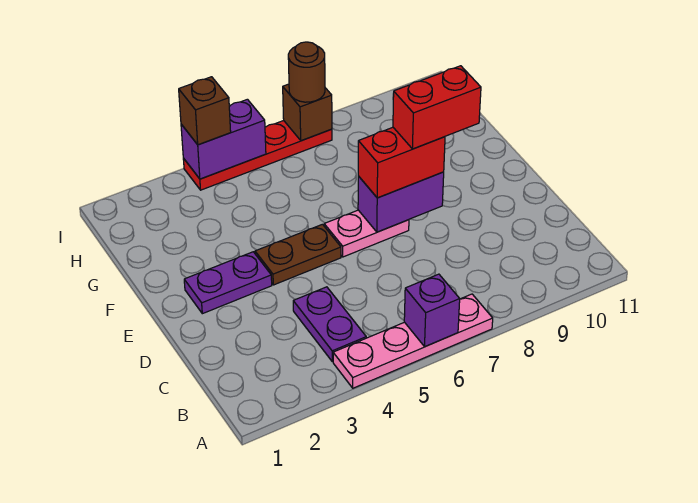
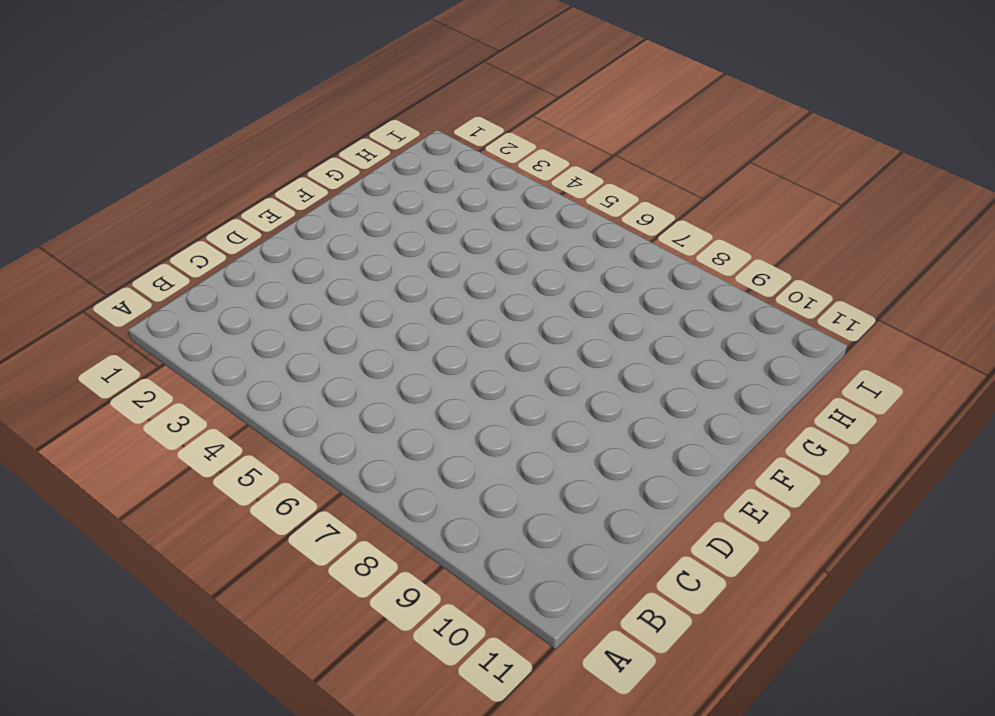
none -> pink plate A4:A7 level 1
none -> purple plate B4:C4 level 1
none -> purple plate E2:E3 level 1

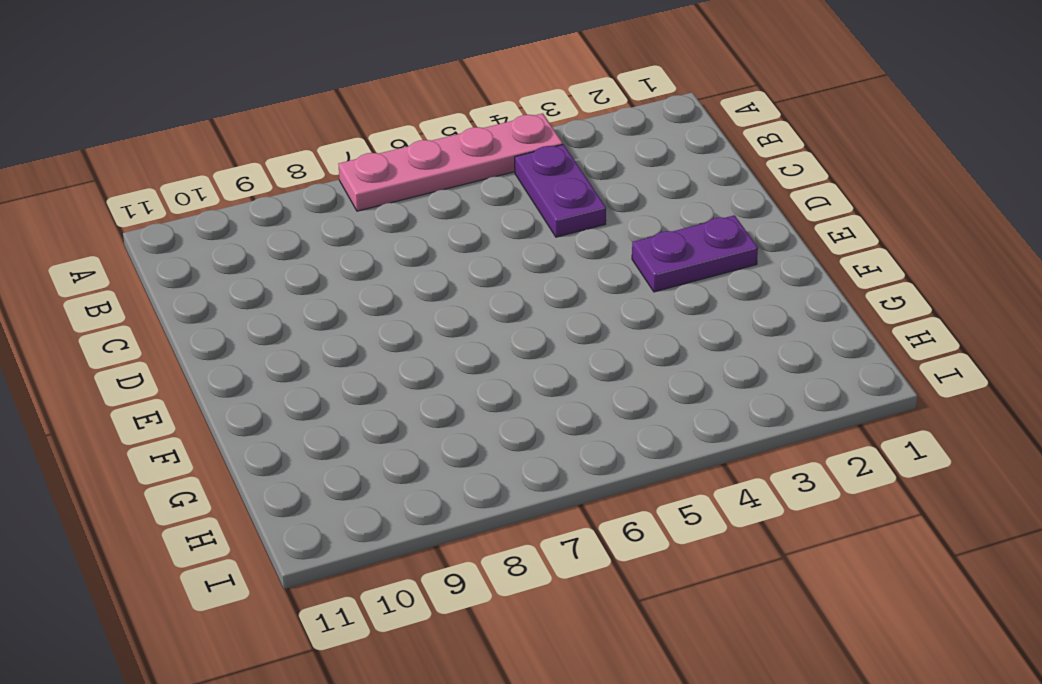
none -> brown plate E4:E5 level 1
none -> pink plate E6:E7 level 1
none -> red plate I4:I7 level 1

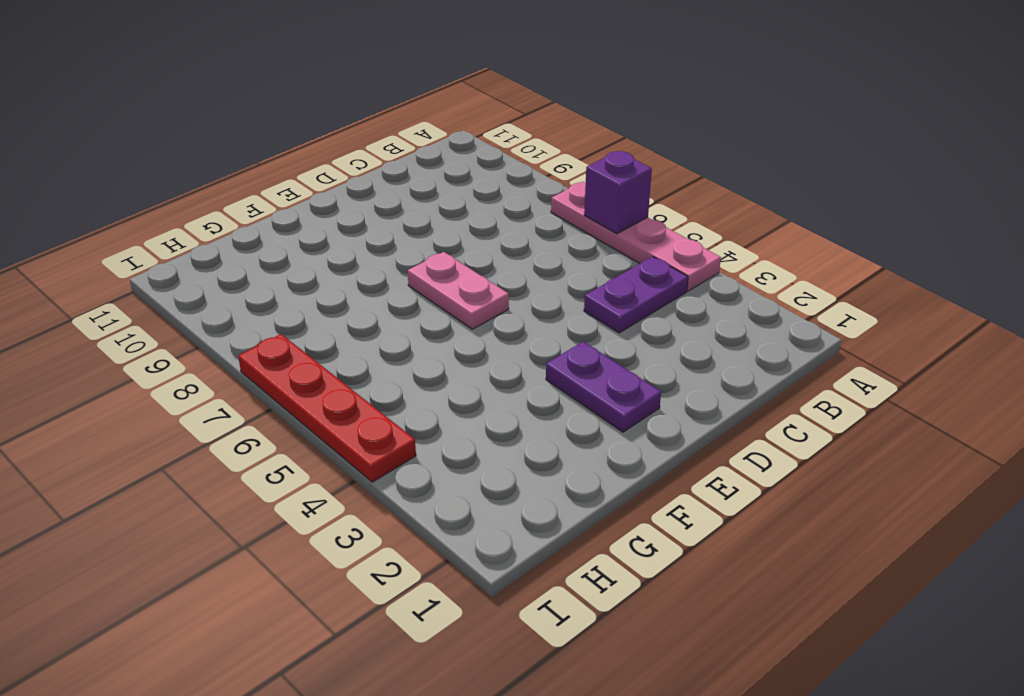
none -> brown plate E4:E5 level 1
none -> purple brick E7:E8 level 2
none -> purple brick I4:I5 level 2

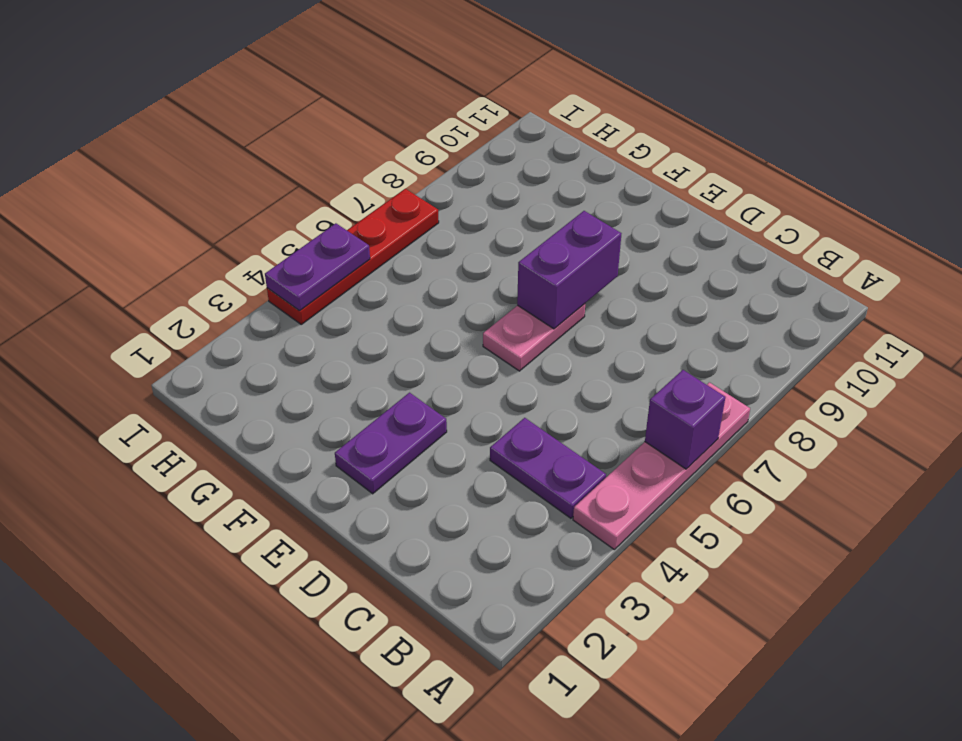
purple plate I4:I5 level 2 -> purple brick I4:I5 level 2
none -> brown plate E4:E5 level 1
none -> brown brick I7 level 2
none -> red brick E7:E8 level 3

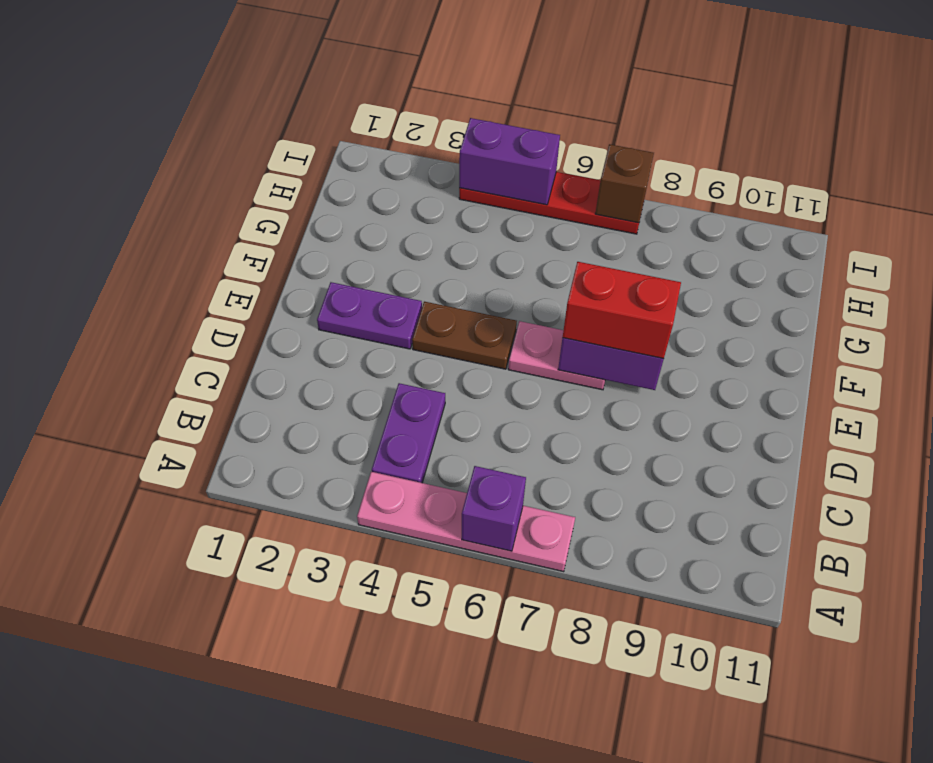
none -> brown brick I4 level 3
none -> brown round brick I7 level 3
none -> red brick E8:E9 level 4

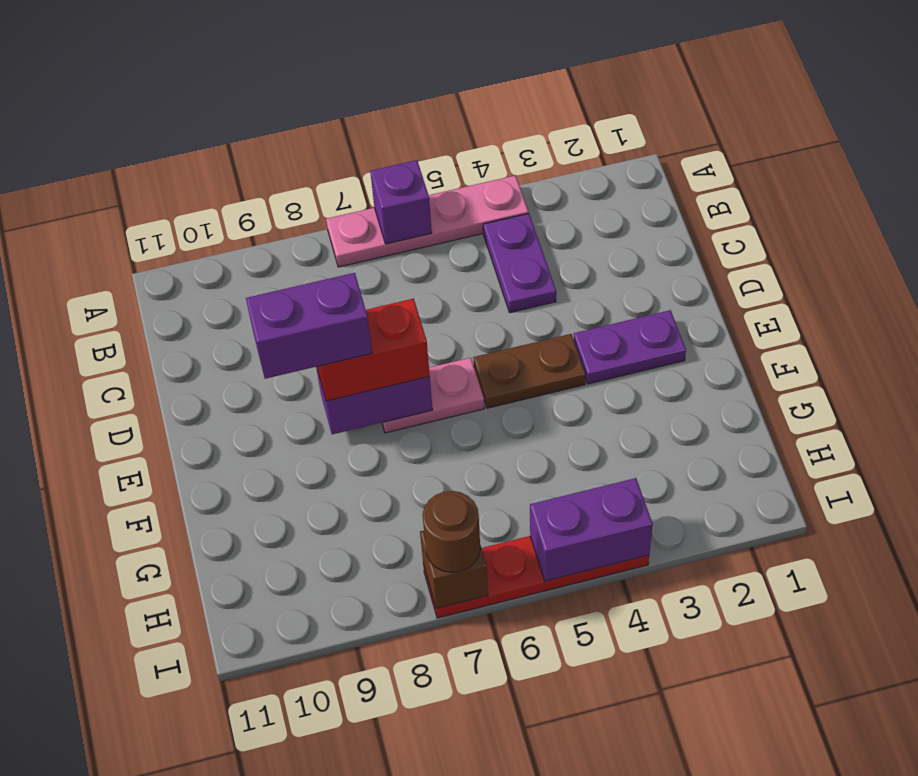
purple brick E8:E9 level 4 -> red brick E8:E9 level 4
none -> brown brick I4 level 3

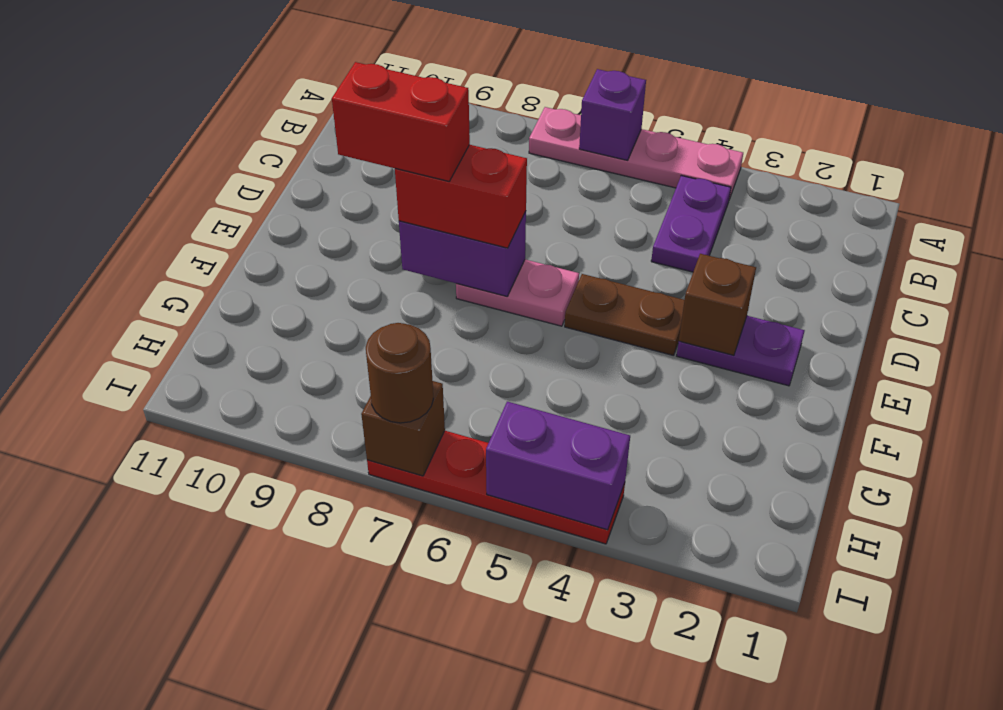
brown brick E3 level 2 -> brown brick I4 level 3

